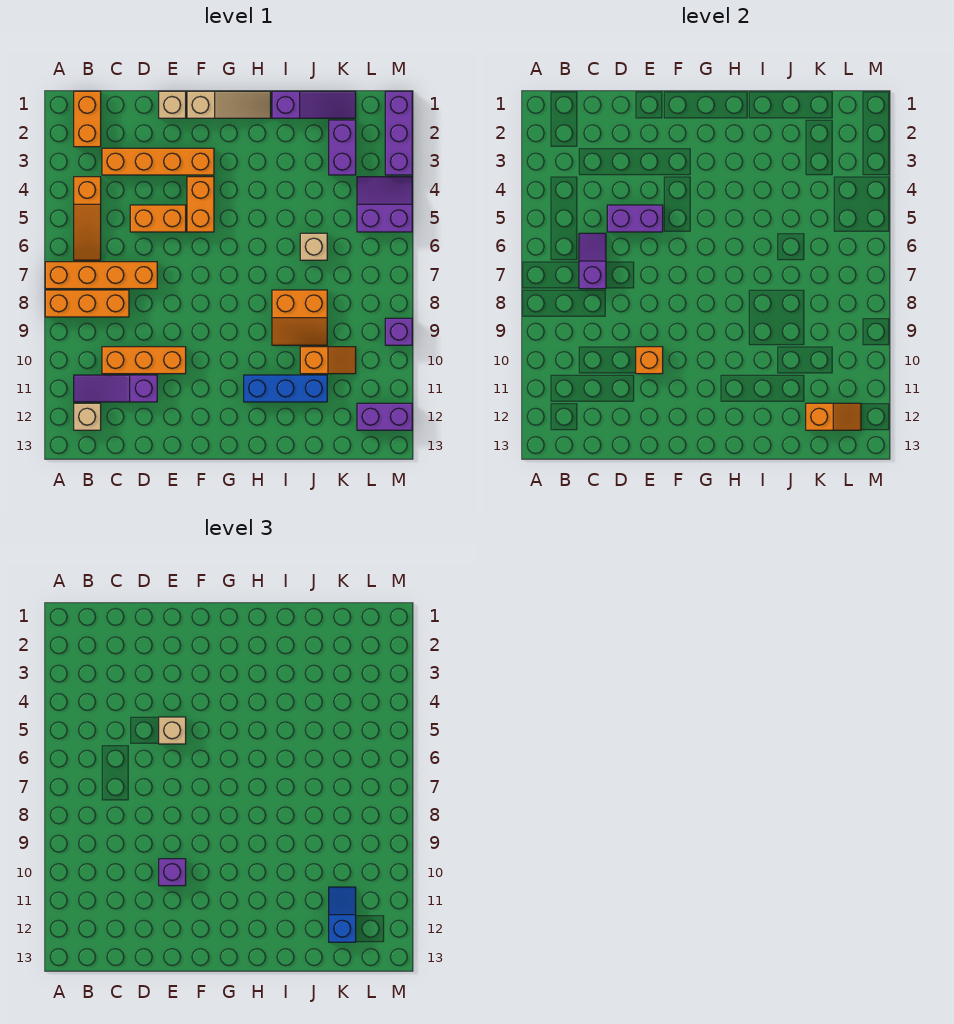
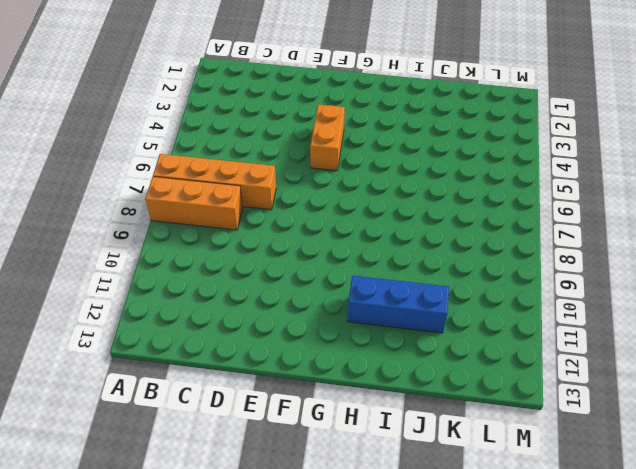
none -> orange brick B1:B2 level 1
none -> orange slope B4:B6 level 1 top 4
none -> purple slope B11:D11 level 1 top D

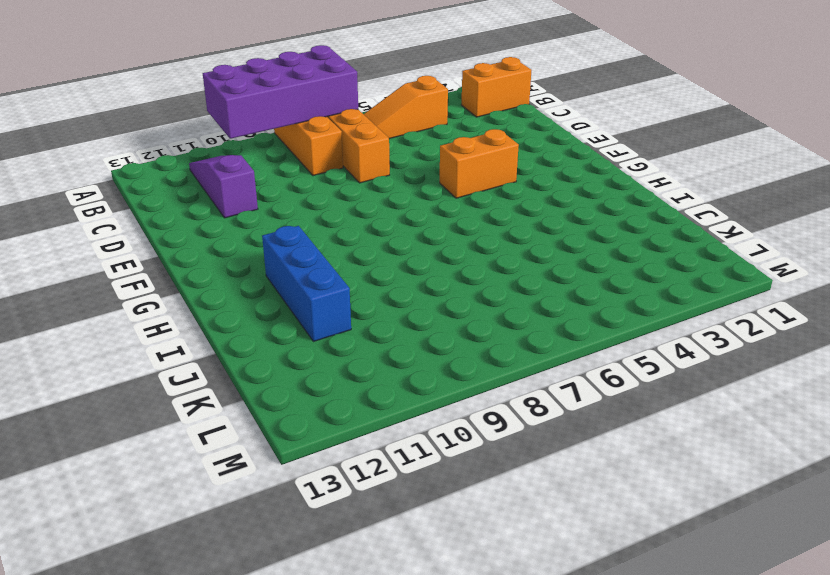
purple brick A7:B10 level 2 -> none
none -> tan brick B12 level 1
none -> orange brick C3:F3 level 1
none -> orange brick C10:E10 level 1

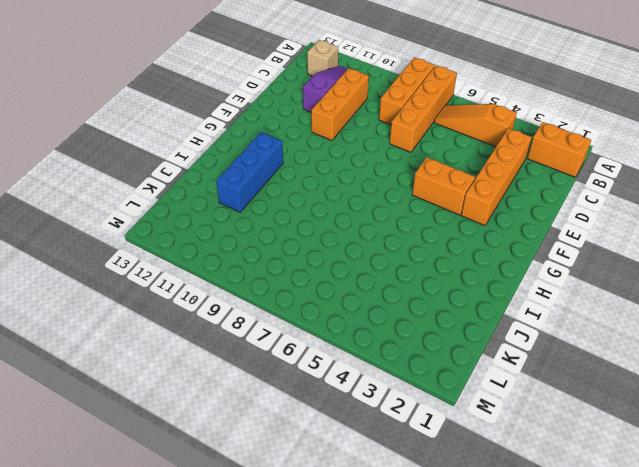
none -> orange brick D5:E5 level 1
none -> tan brick E1 level 1
none -> tan slope F1:H1 level 1 top F

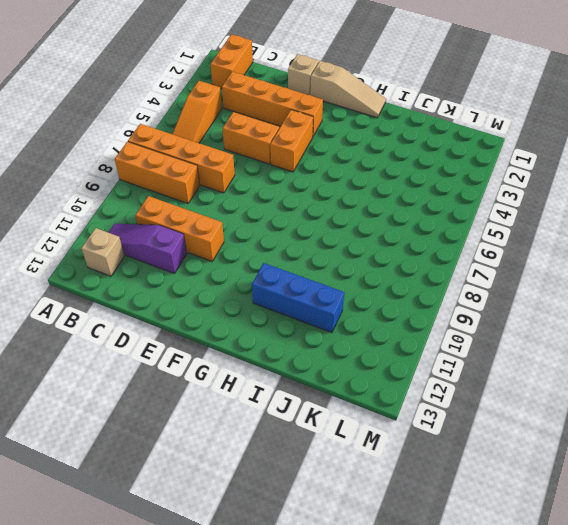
none -> purple slope I1:K1 level 1 top I
none -> orange slope I8:J9 level 1 top 8
none -> tan brick J6 level 1

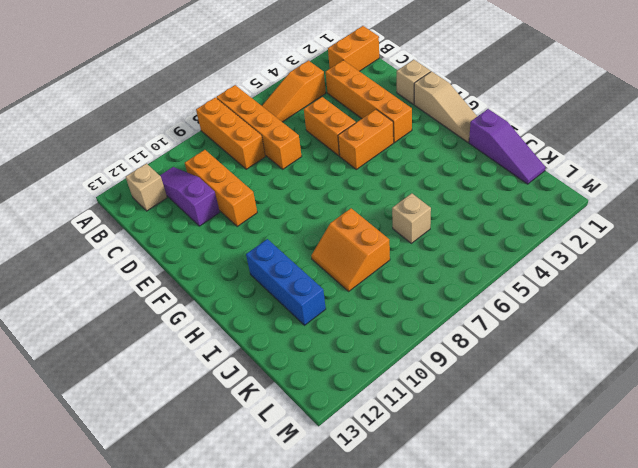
none -> orange slope J10:K10 level 1 top J
none -> purple brick K2:K3 level 1
none -> purple slope L4:M5 level 1 top 5

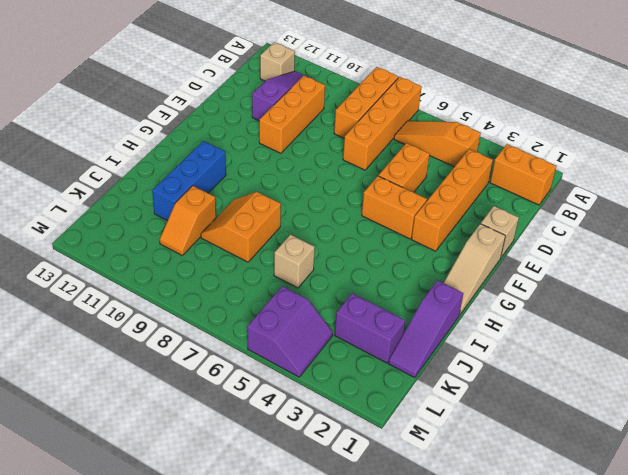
none -> purple brick L12:M12 level 1
none -> purple brick M1:M3 level 1
none -> purple brick M9 level 1

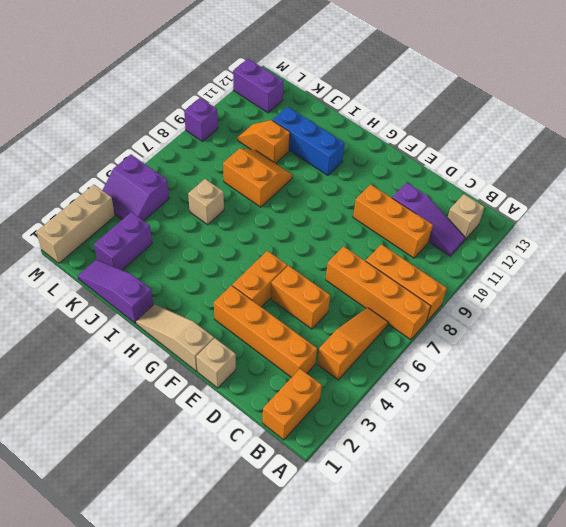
tan brick M1:M3 level 1 -> purple brick M1:M3 level 1
none -> purple slope C6:C7 level 2 top 7
none -> purple brick D5:E5 level 2
none -> orange brick E10 level 2

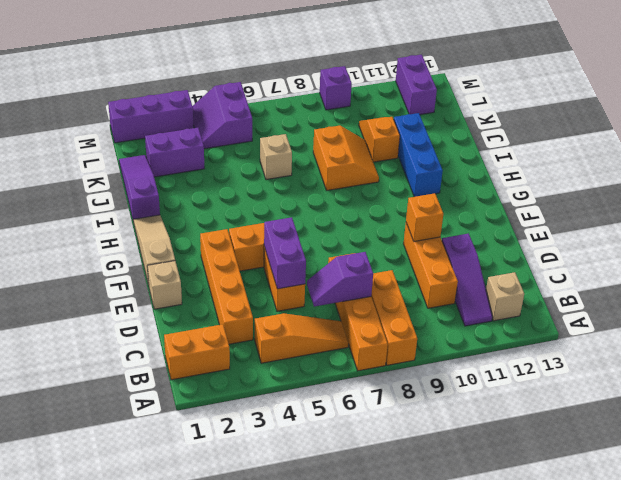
none -> orange slope K12:L12 level 2 top K
none -> tan brick E5 level 3
none -> purple brick E10 level 3

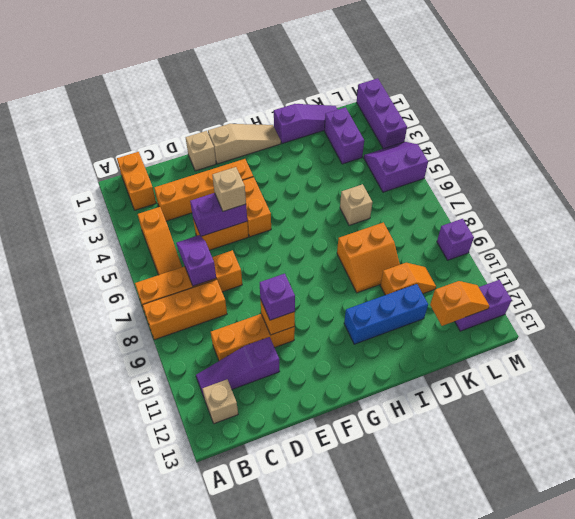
none -> blue slope K11:K12 level 3 top 12

